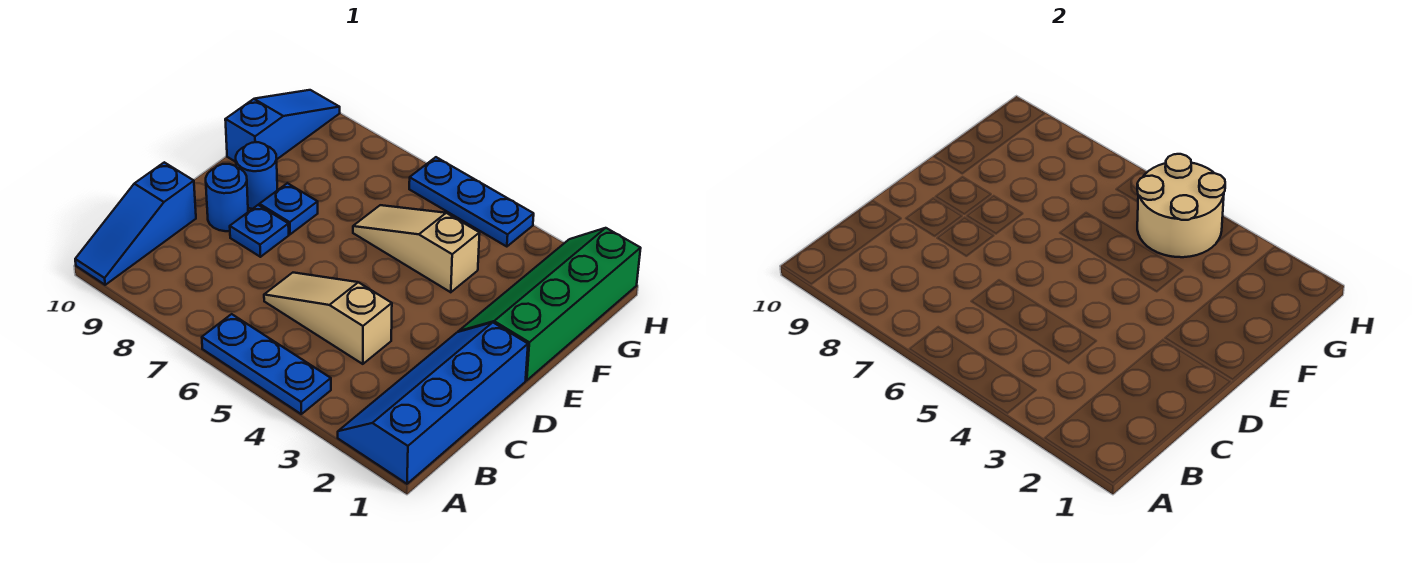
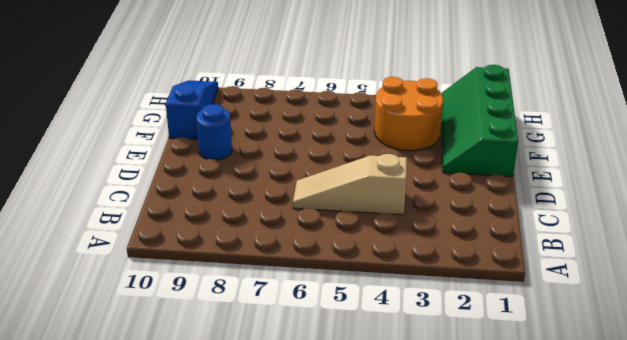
orange round brick F3:G4 level 1 -> tan slope F4:F6 level 1 top 4
none -> blue slope A1:D2 level 1 top 1
none -> blue plate A4:A6 level 1
none -> blue slope A10:C10 level 1 top C

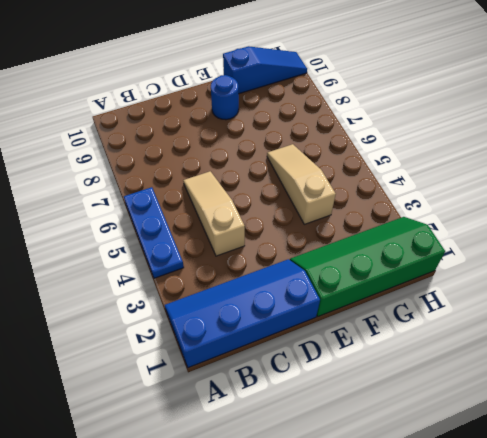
none -> blue slope A10:C10 level 1 top C
none -> blue plate D8 level 1
none -> blue round brick D9 level 1

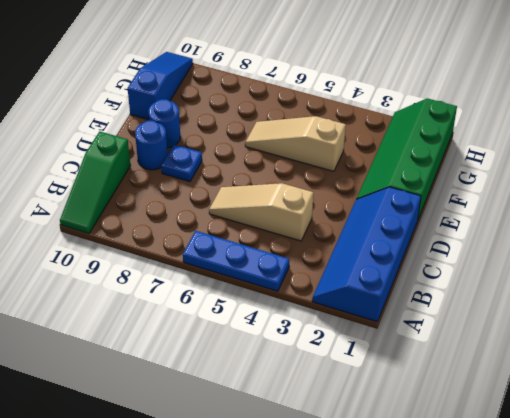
green slope A10:C10 level 1 top C -> blue slope A10:C10 level 1 top C
none -> blue plate E8 level 1
none -> blue plate H4:H6 level 1
none -> tan round brick G4:H5 level 2

